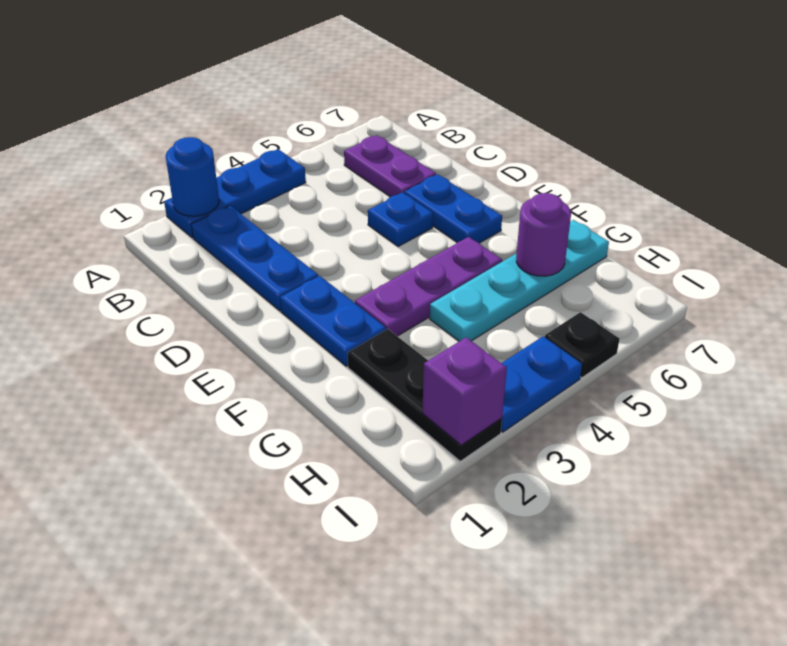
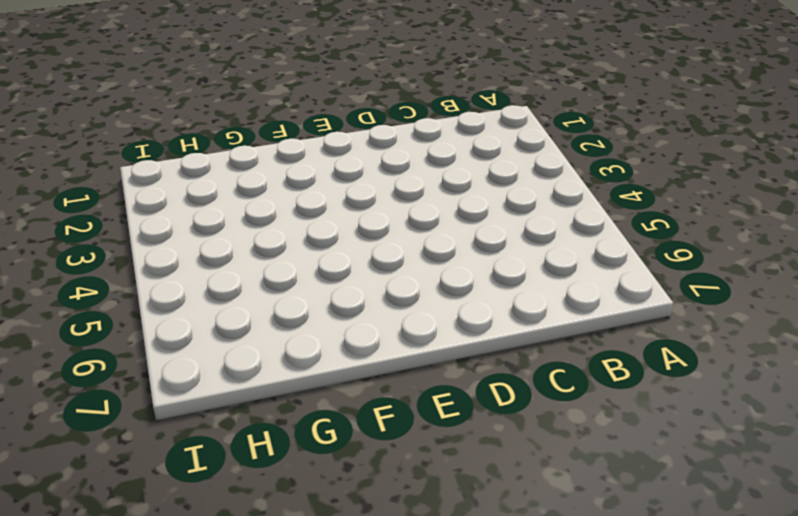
none -> blue plate A2:A4 level 1
none -> blue plate B2:D2 level 1
none -> purple plate B6:C6 level 1

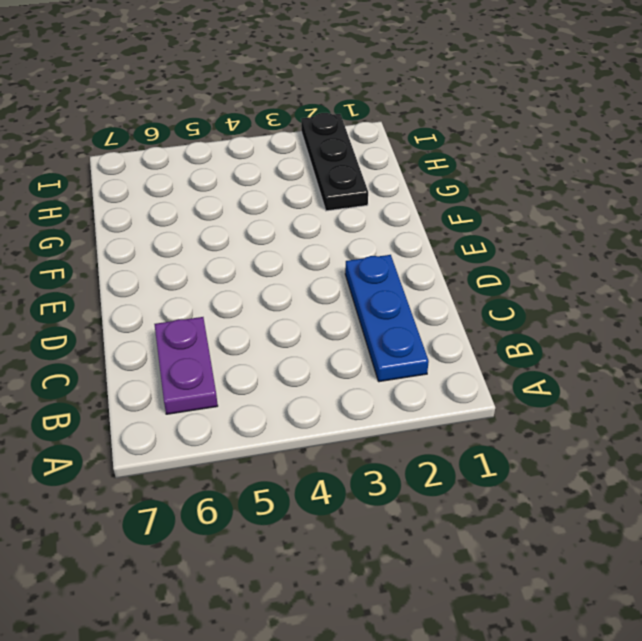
none -> blue plate A2:A4 level 1
none -> blue plate D5 level 1
none -> blue plate D6:E6 level 1

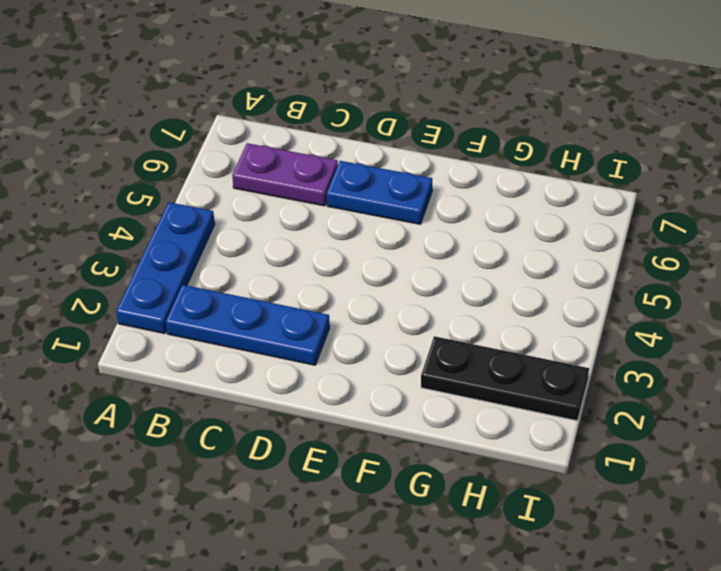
none -> blue plate D5 level 1
none -> blue plate E2:F2 level 1
none -> purple plate F3:F5 level 1

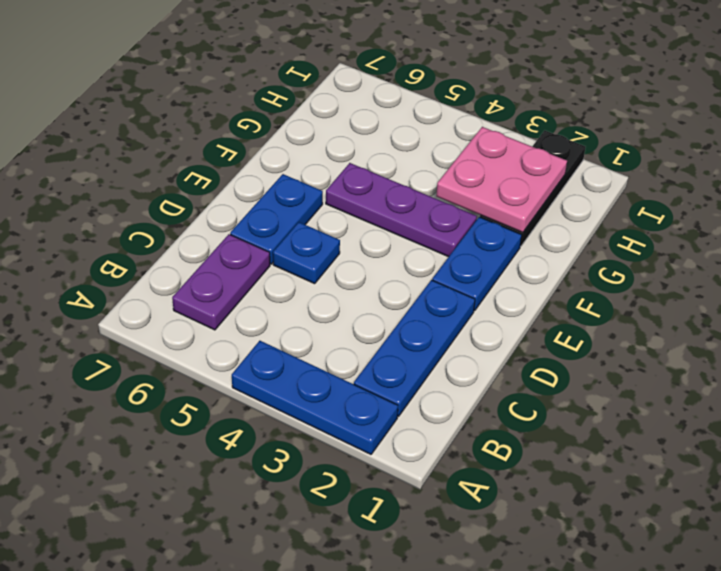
pink plate G2:H3 level 2 -> none
none -> cyan plate G4:G7 level 1
none -> blue plate I3:I4 level 1
none -> black plate I5 level 1

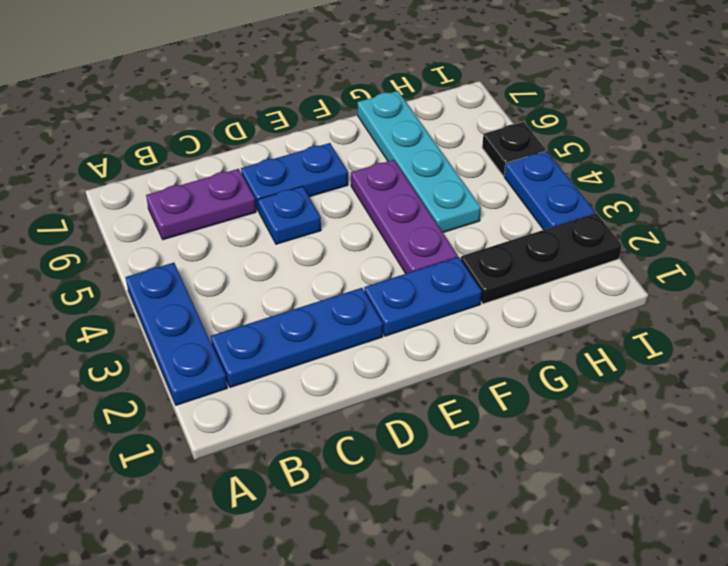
none -> blue round brick A2 level 2
none -> purple round brick G6 level 2
none -> purple brick I2 level 2

